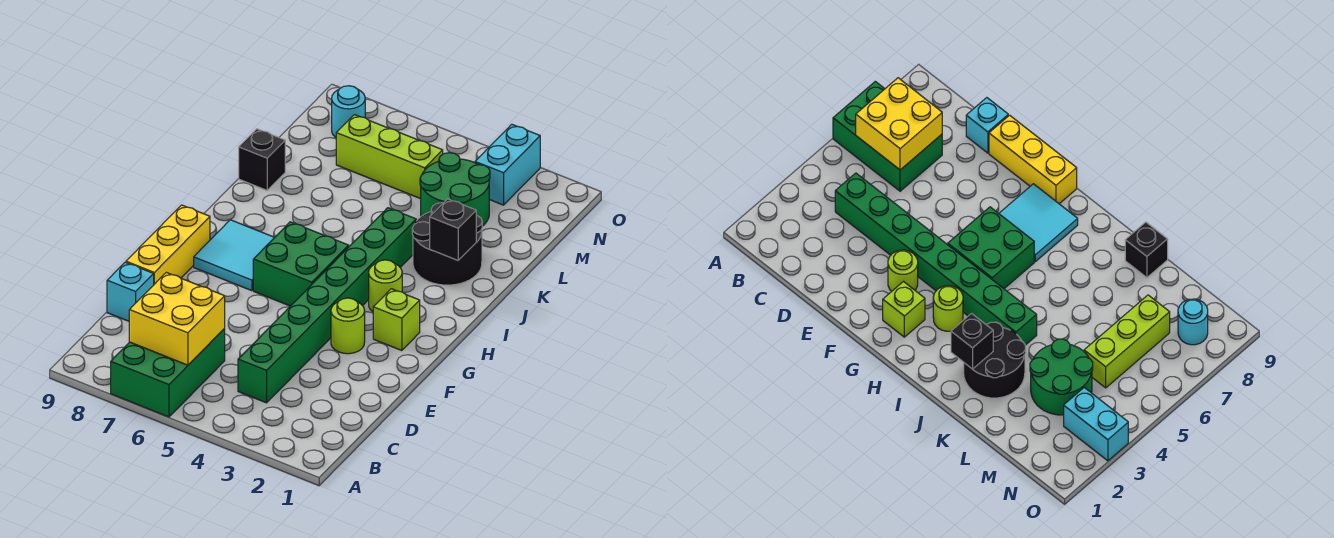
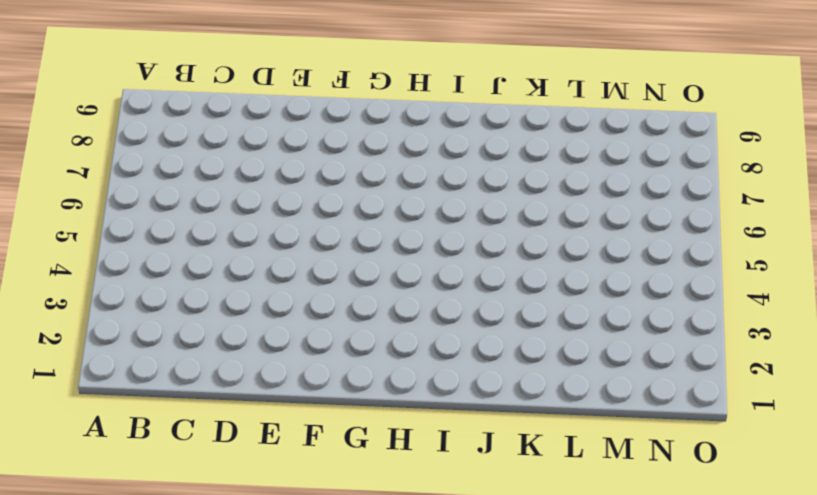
none -> green brick A6:C7 level 1
none -> green brick C4:J4 level 1
none -> cyan brick D9 level 1

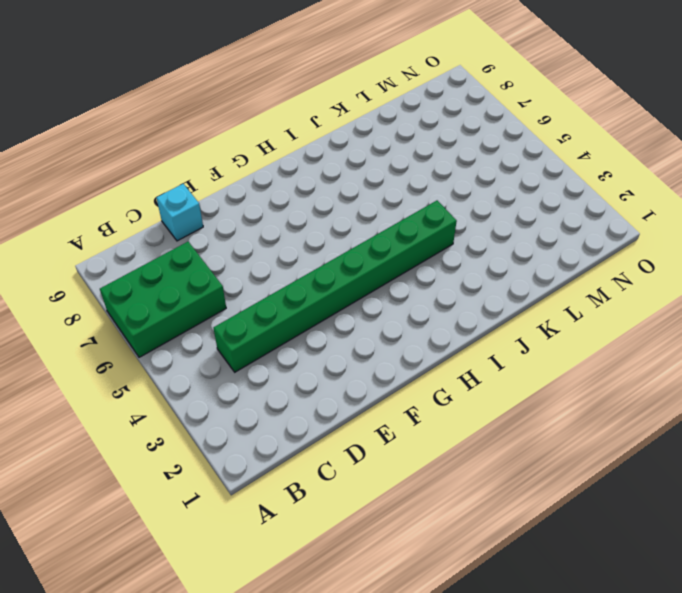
none -> yellow brick E9:G9 level 1
none -> lime round brick F3 level 1
none -> lime brick G2 level 1

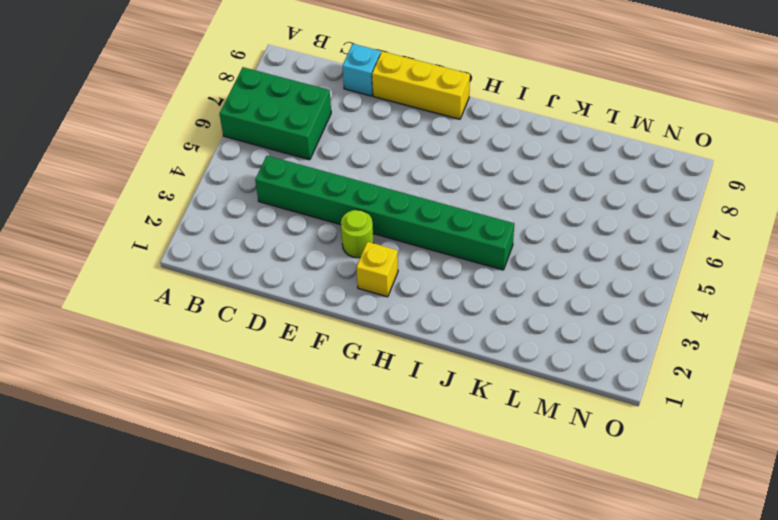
yellow brick G2 level 1 -> lime brick G2 level 1
none -> green brick G5:H6 level 1
none -> cyan tile G7:H8 level 1
none -> lime round brick H3 level 1

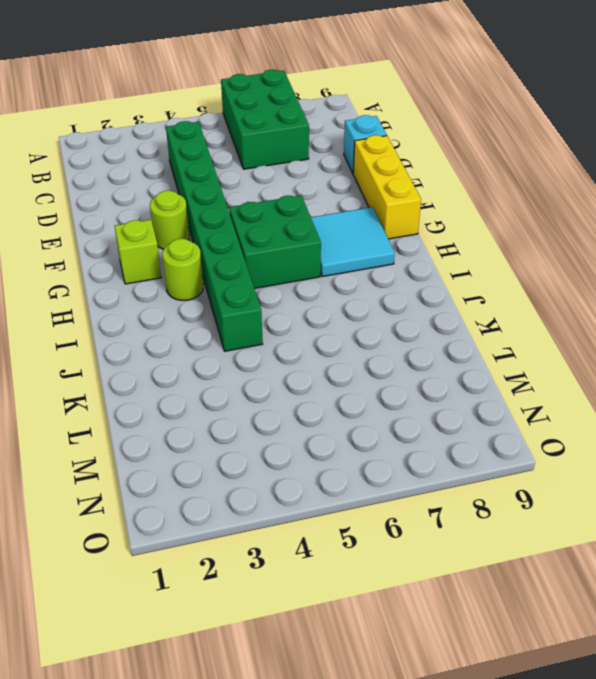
none -> black round brick J2:K3 level 1
none -> black brick K9 level 1
none -> green round brick L3:M4 level 1

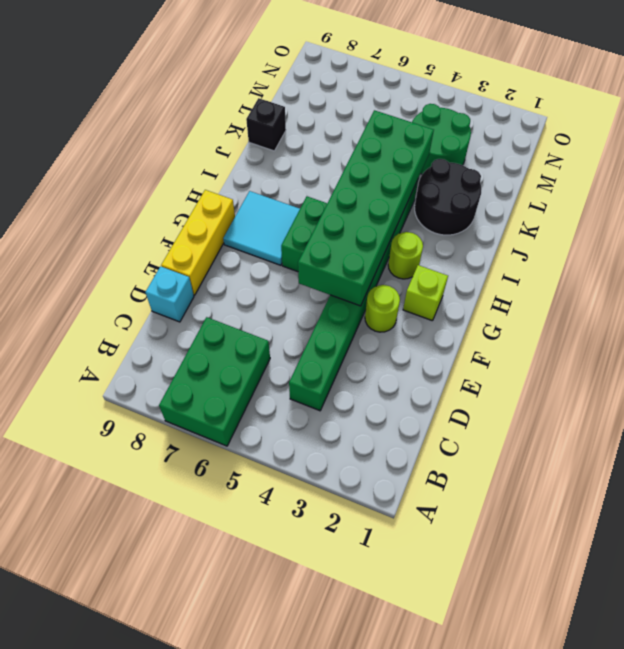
green brick F4:K5 level 2 -> none
none -> lime brick M5:M7 level 1
none -> cyan brick N3:O3 level 1
none -> cyan round brick N8 level 1

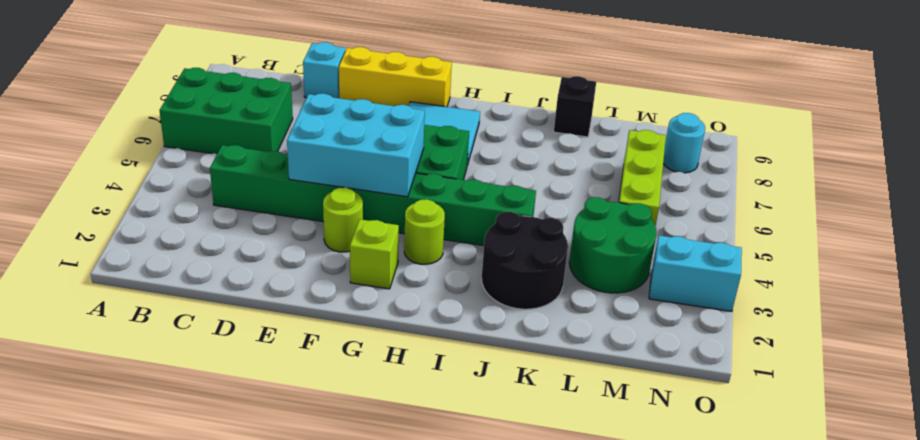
cyan brick E4:G5 level 2 -> none
none -> yellow brick B6:C7 level 2
none -> black brick J2 level 2

